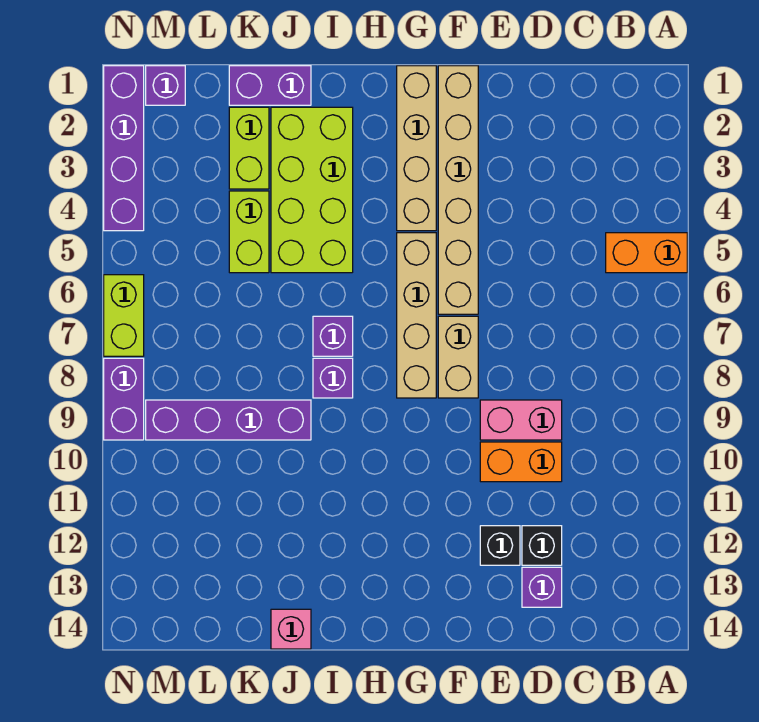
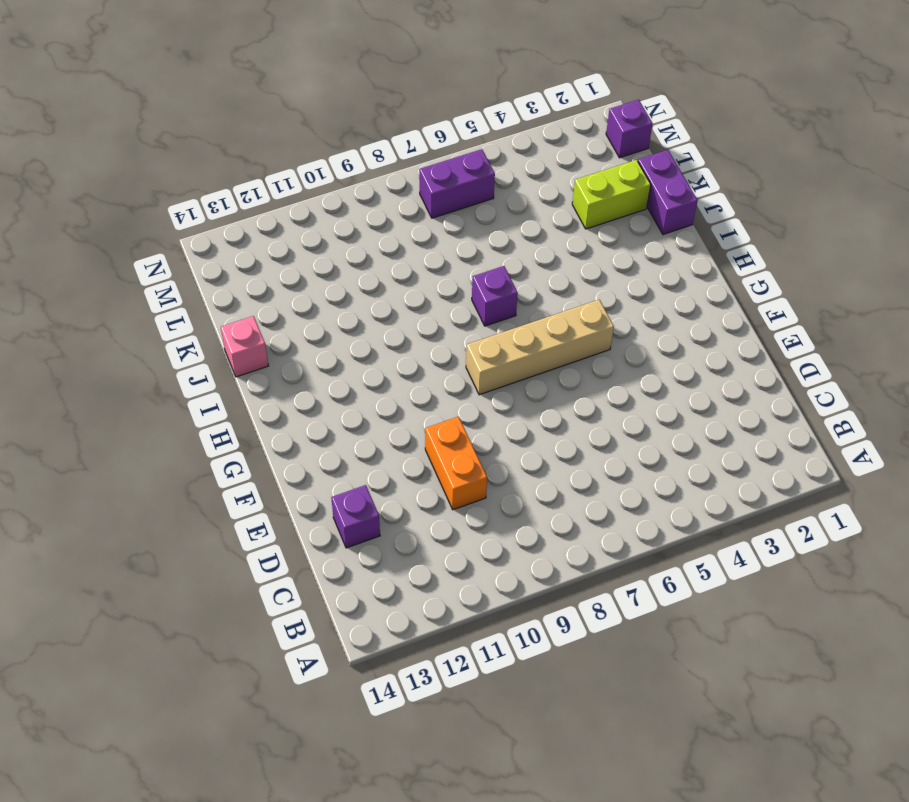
purple brick M6:M7 level 1 -> purple brick N8:N9 level 1
none -> orange brick A5:B5 level 1
none -> pink brick D9:E9 level 1
none -> black brick D12 level 1

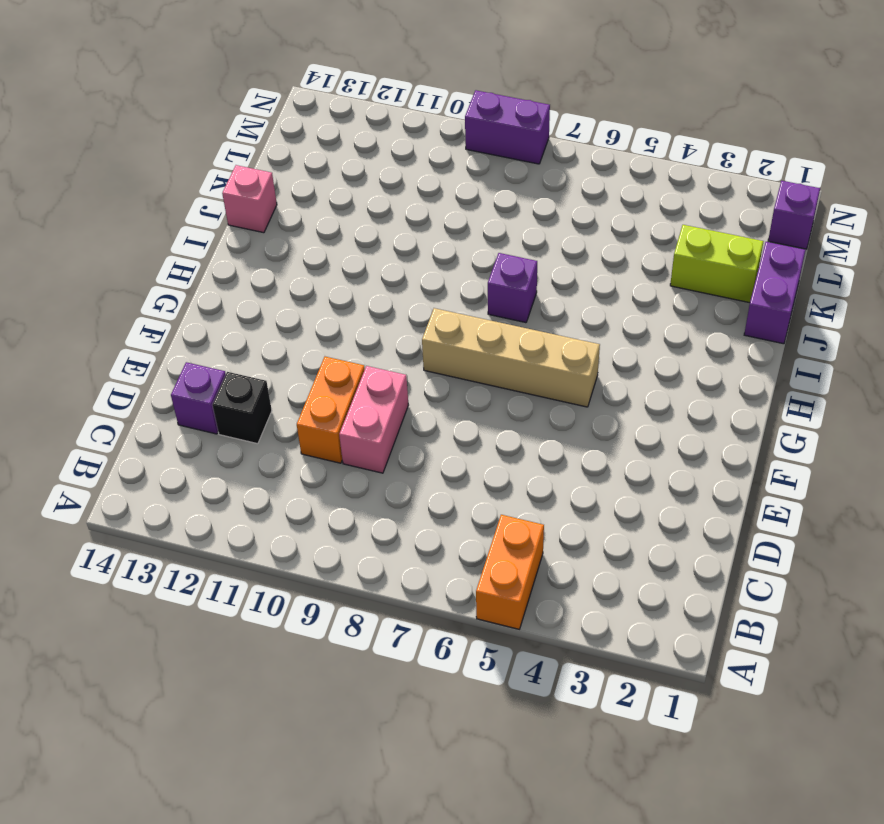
none -> black brick E12 level 1
none -> tan brick F1:F6 level 1
none -> tan brick F7:F8 level 1

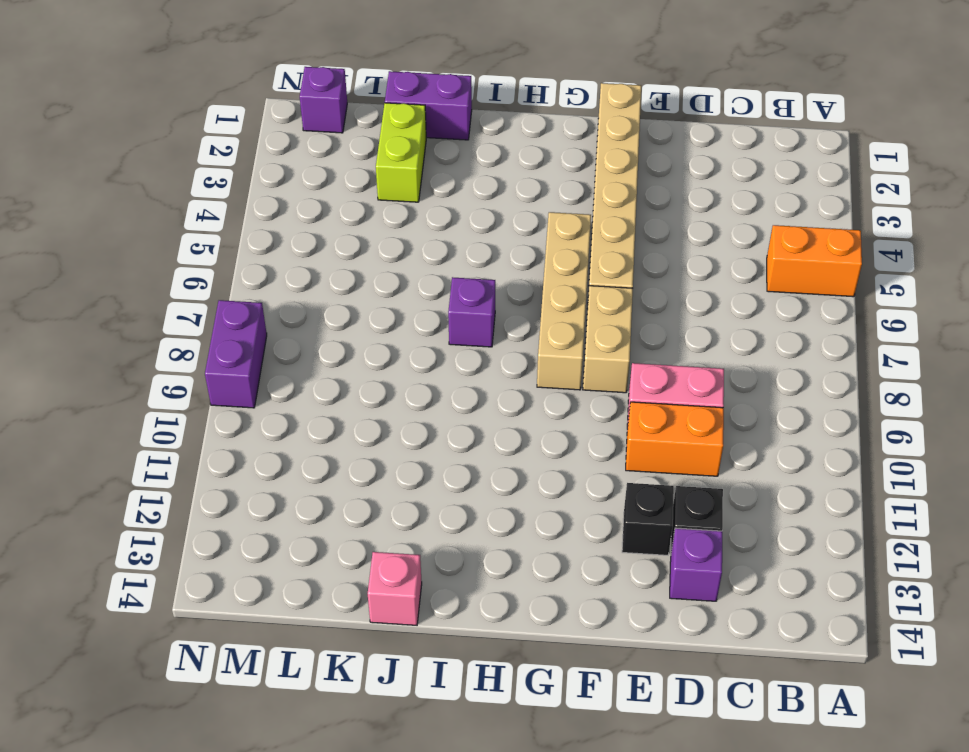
none -> tan brick G1:G4 level 1
none -> lime brick I2:J5 level 1
none -> purple brick I8 level 1

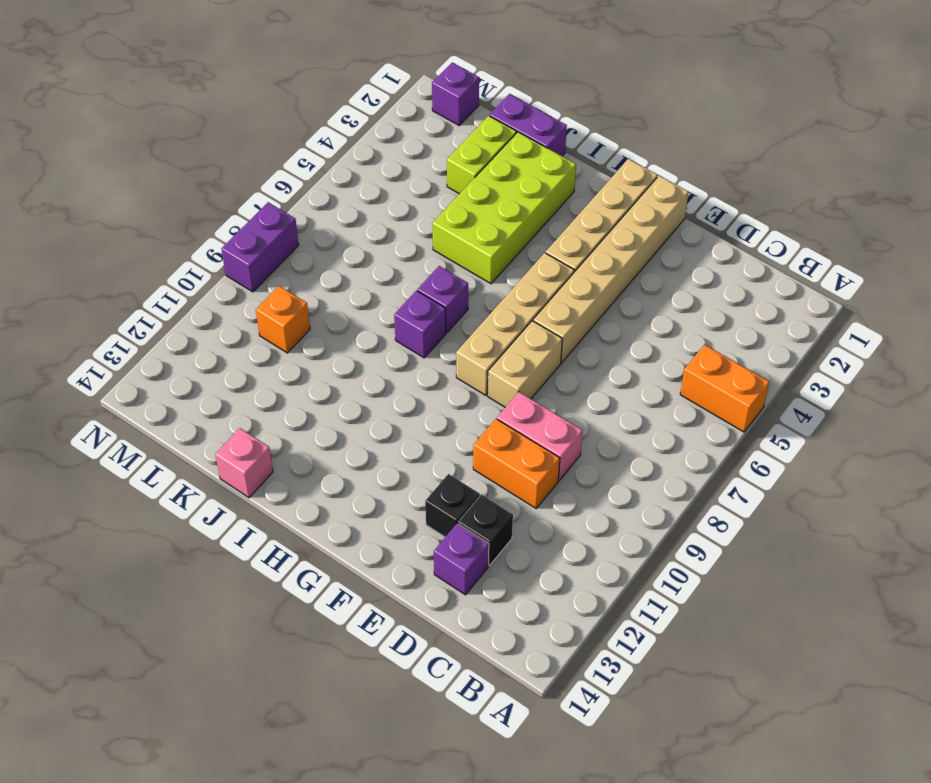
orange brick L10 level 1 -> none
none -> purple brick J9:M9 level 1
none -> lime brick K4:K5 level 1
none -> purple brick N1:N4 level 1

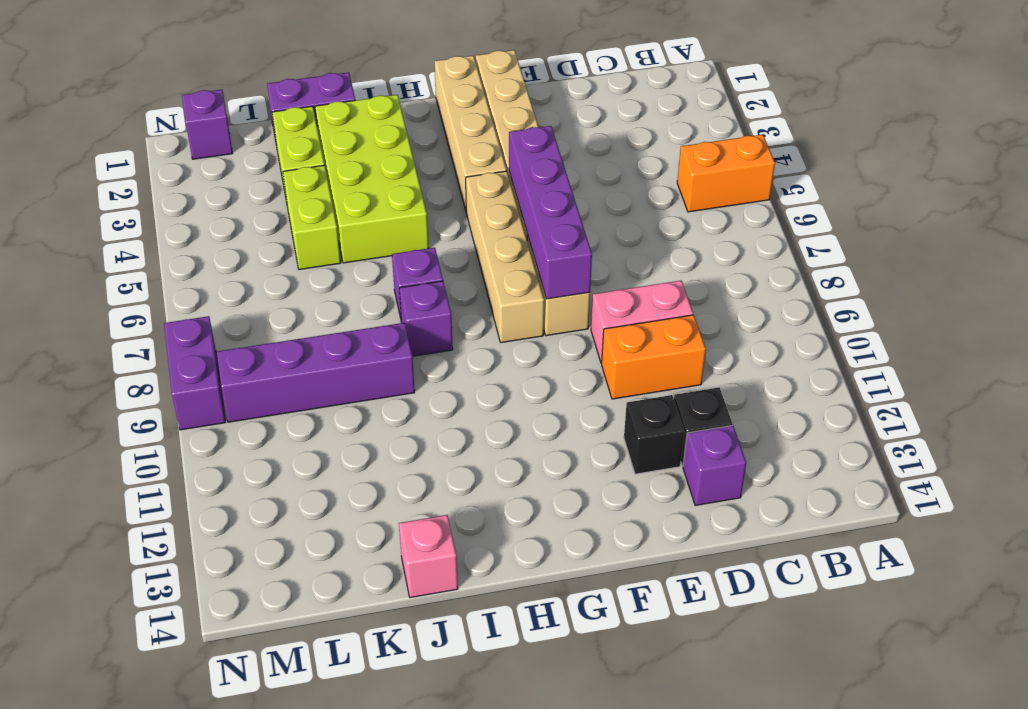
purple brick F5:F8 level 2 -> purple brick N1:N4 level 1
none -> lime brick N6:N7 level 1

